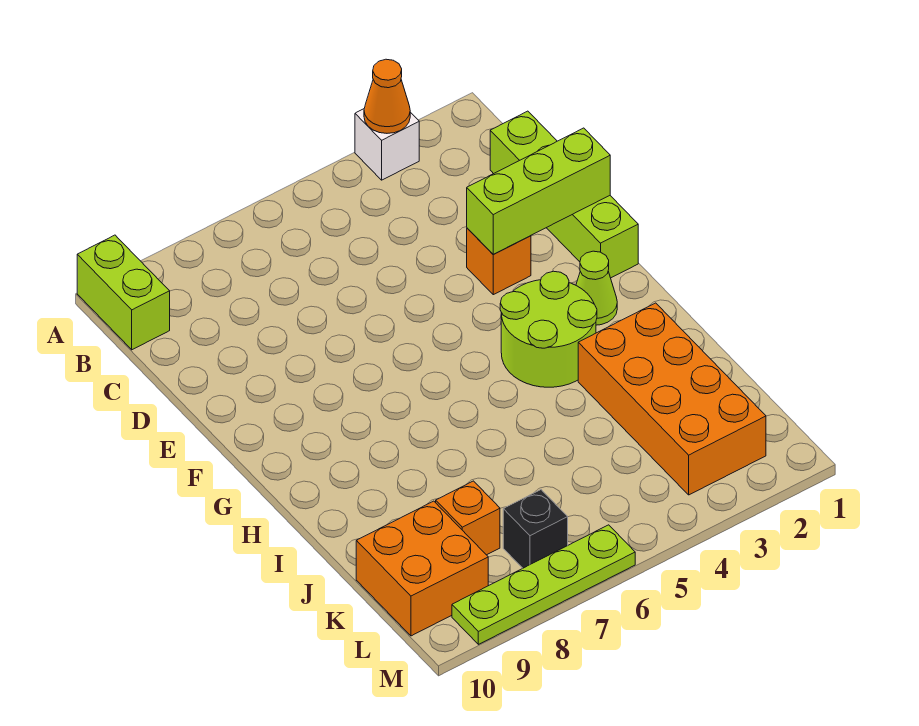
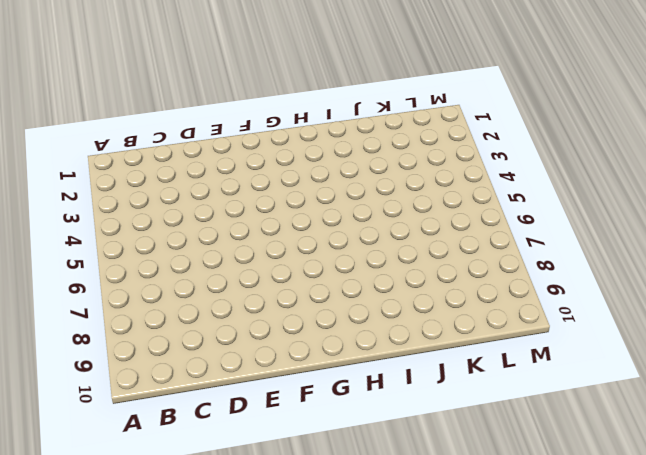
none -> white brick A3 level 1
none -> lime brick A10:B10 level 1
none -> lime brick C1:F1 level 1

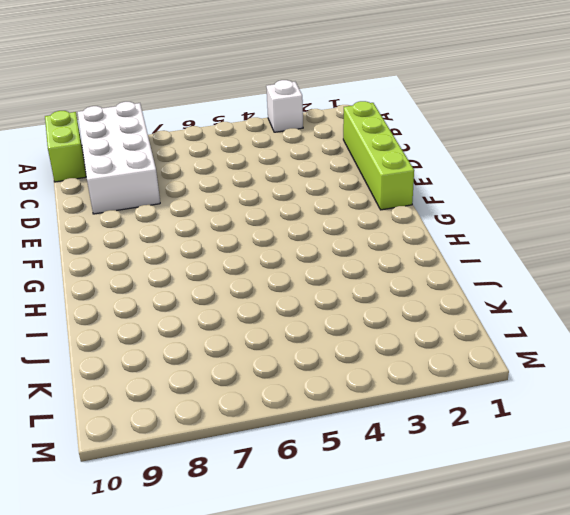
white brick A8:D9 level 1 -> none
none -> orange brick E3 level 1
none -> lime cone G2 level 1
none -> lime round brick G3:H4 level 1

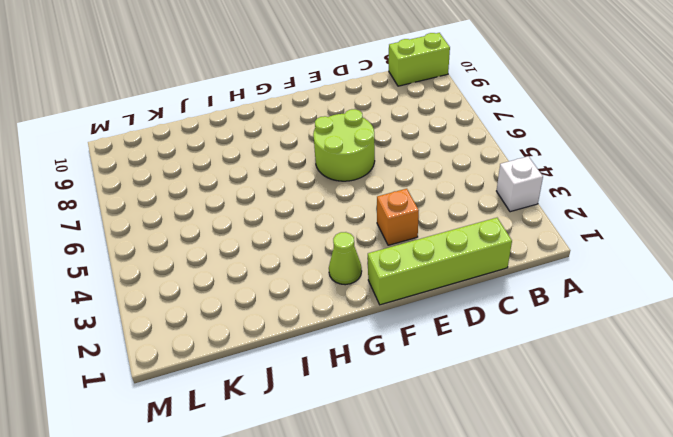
lime round brick E6:F7 level 1 -> lime round brick G3:H4 level 1
none -> orange brick I2:L3 level 1
none -> orange brick K8 level 1
none -> orange brick K9:L10 level 1

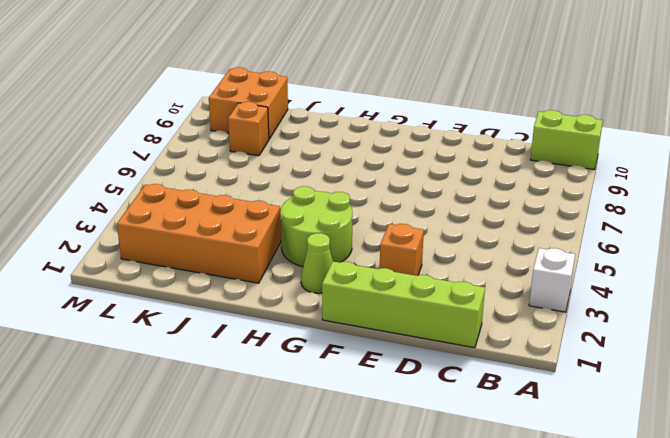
none -> black brick L7 level 1
none -> lime plate M6:M9 level 1
none -> orange cone A3 level 2

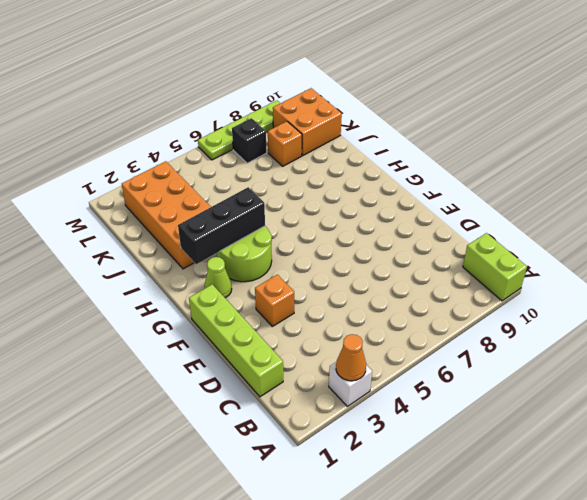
black brick H2:H4 level 2 -> none
none -> lime brick E1:E3 level 2

